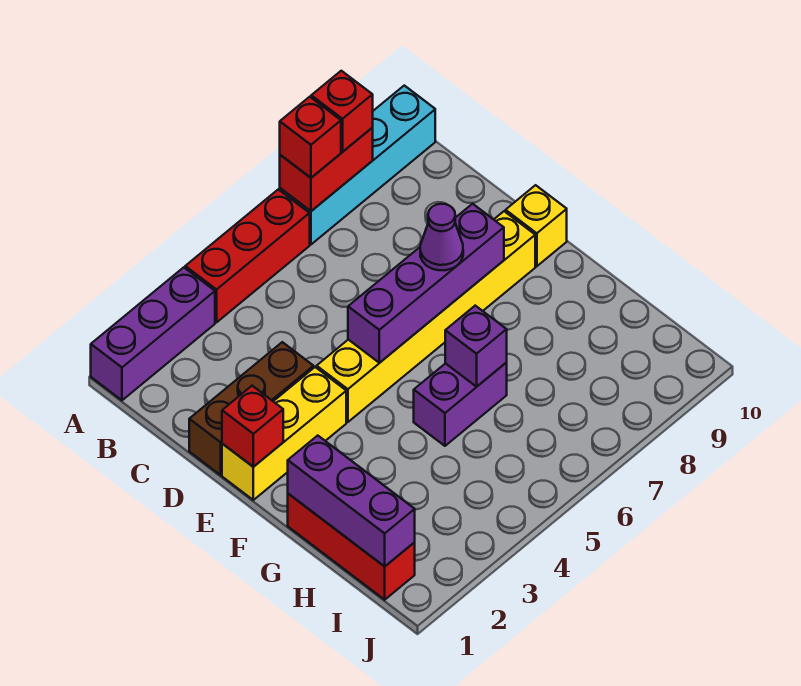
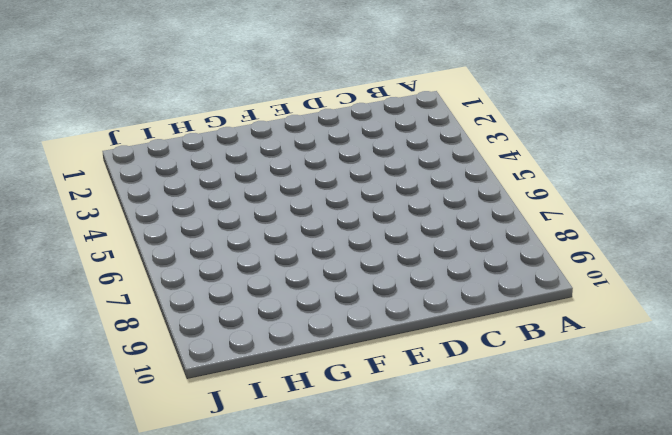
none -> purple brick A1:A3 level 1
none -> red brick A4:A6 level 1
none -> cyan brick A7:A10 level 1

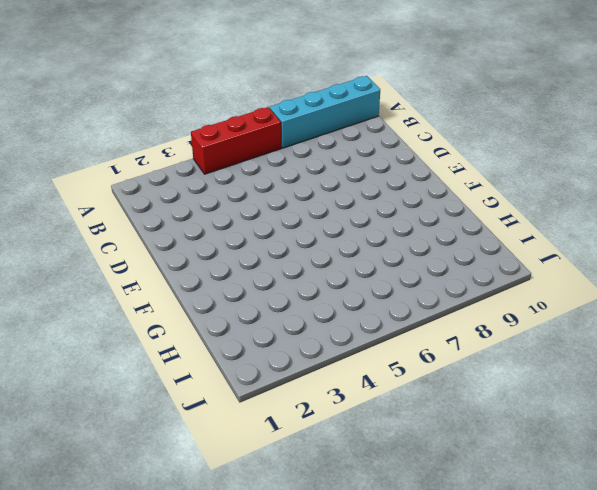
none -> purple brick A1:A3 level 1
none -> brown brick D1:D3 level 1
none -> yellow brick E1:E3 level 1

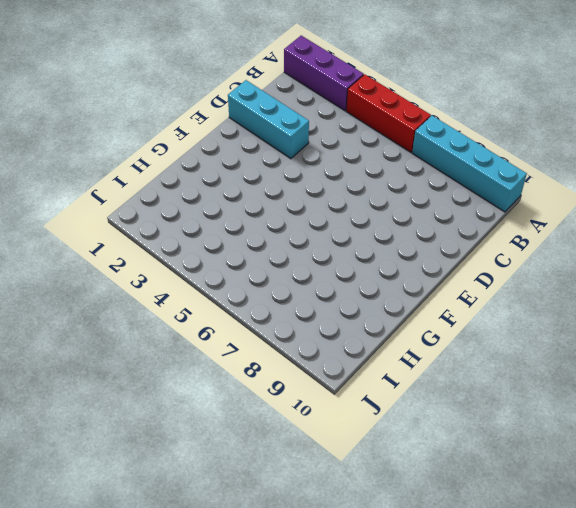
cyan brick D1:D3 level 1 -> brown brick D1:D3 level 1
none -> yellow brick E1:E3 level 1
none -> yellow brick E4:E9 level 1
none -> yellow brick E10 level 1

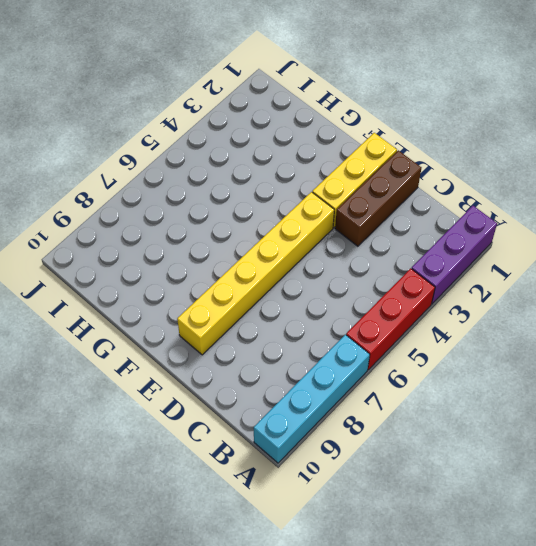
none -> yellow brick E10 level 1
none -> red brick G1:I1 level 1
none -> purple brick G5:G6 level 1

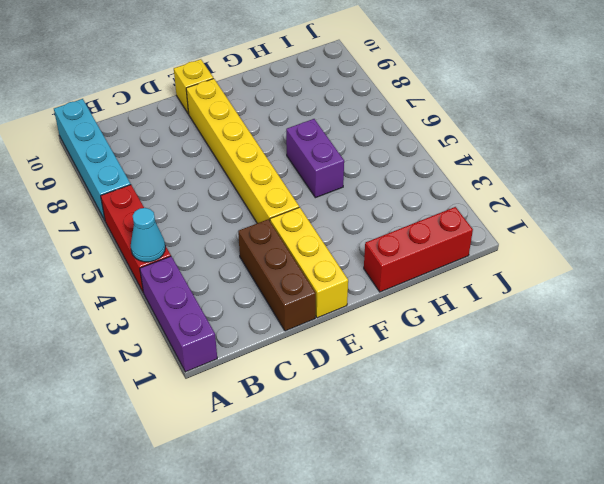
cyan cone A4 level 2 -> none
none -> red brick A7:A8 level 2
none -> red brick E1 level 2
none -> purple brick E5:E8 level 2

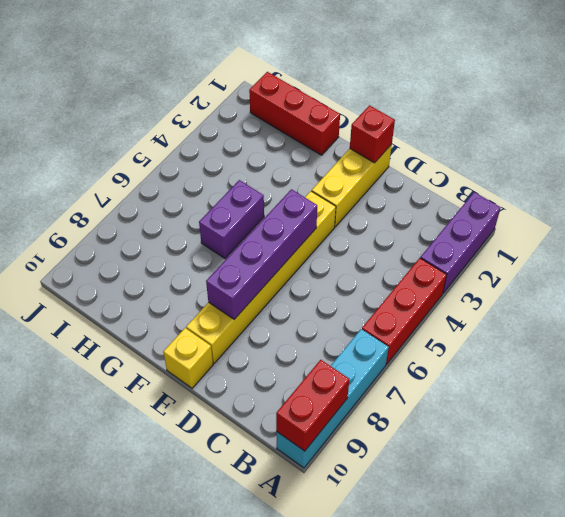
red brick A9:A10 level 2 -> red brick A7:A8 level 2
none -> brown brick D1:D3 level 1
none -> purple brick G1:I1 level 2
none -> purple brick G6 level 2

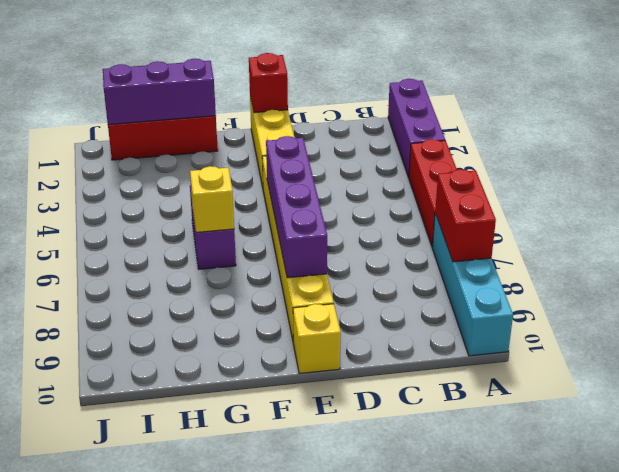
yellow brick G6 level 2 -> purple brick G6 level 2
none -> brown brick D1:D3 level 1
none -> red brick A7 level 3
none -> red brick A8 level 3

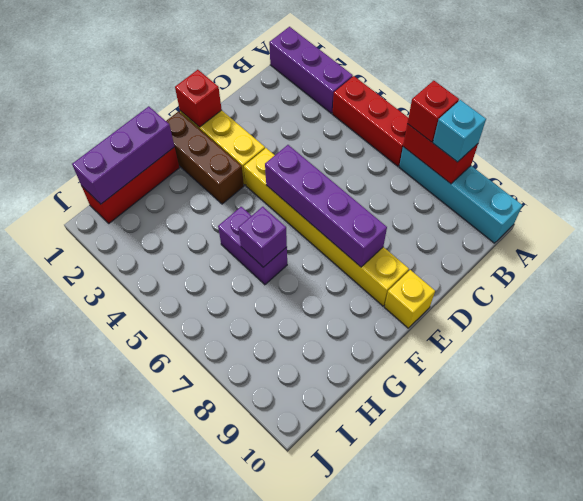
cyan brick A8 level 3 -> red brick A8 level 3
brown brick F1:F3 level 1 -> brown brick D1:D3 level 1
none -> purple cone E7 level 3

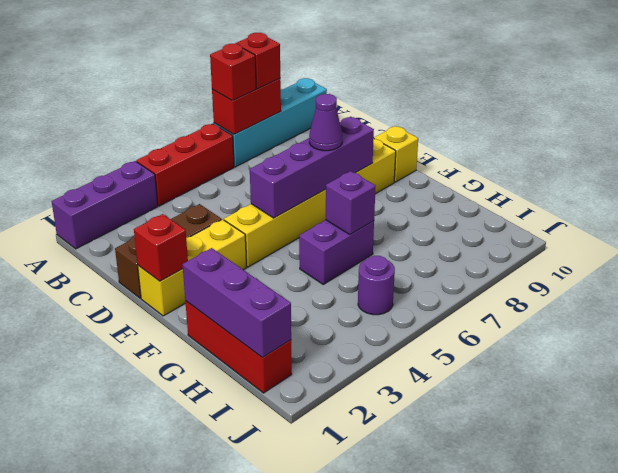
purple round brick I5 level 1 -> none

